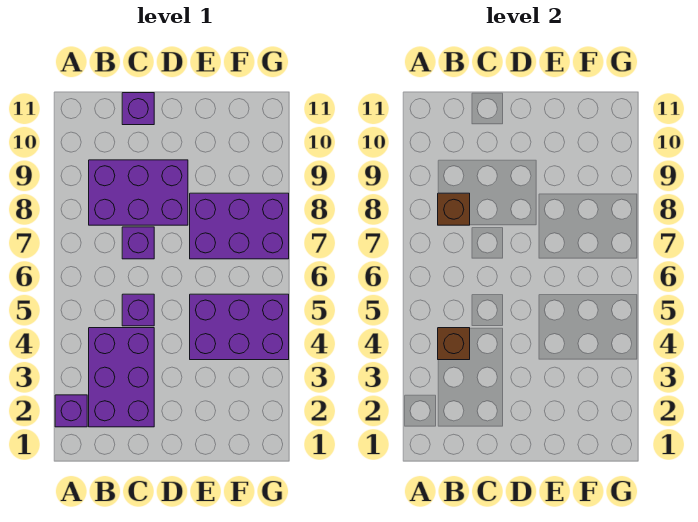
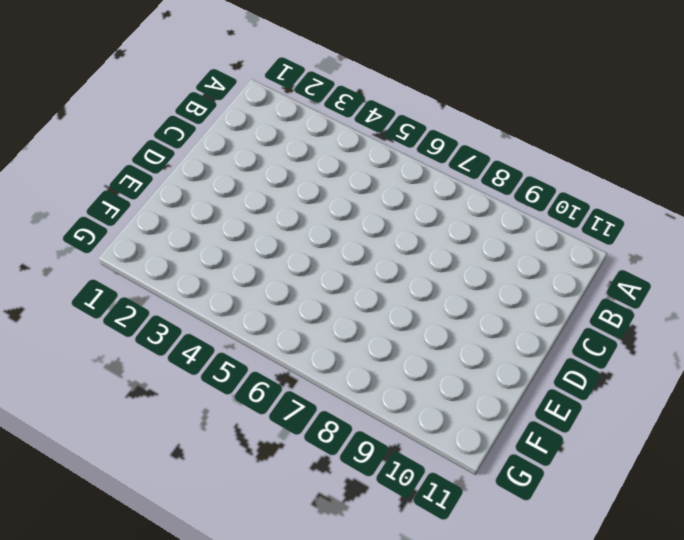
none -> purple brick A2 level 1
none -> purple brick B2:C4 level 1

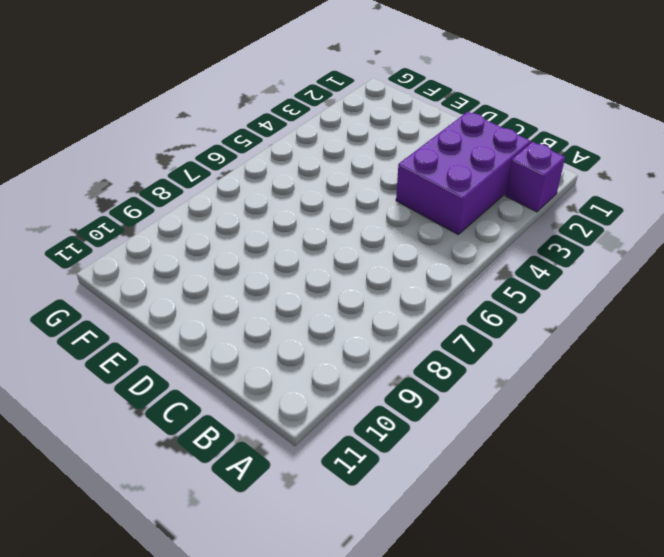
none -> purple brick B8:D9 level 1
none -> purple brick C5 level 1

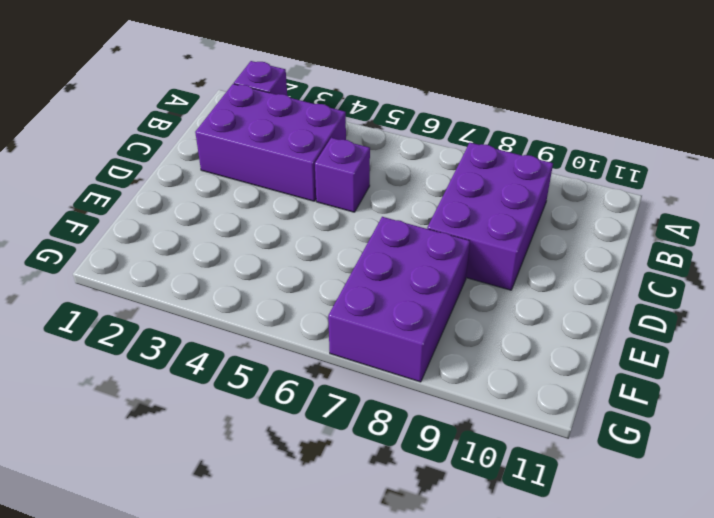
none -> purple brick C7 level 1
none -> purple brick C11 level 1

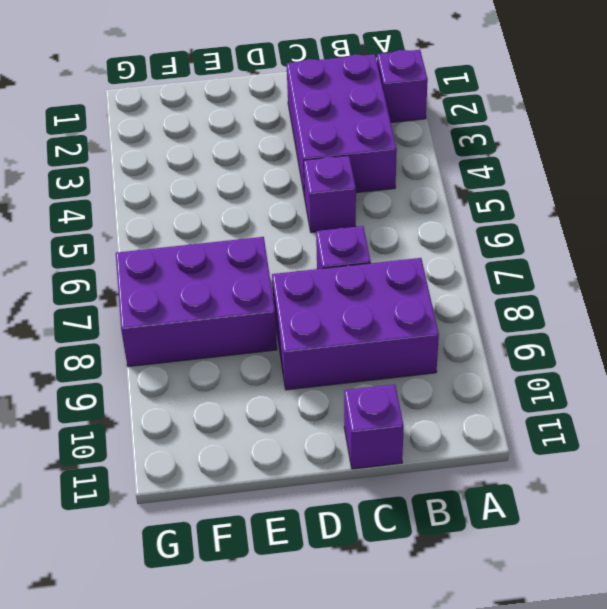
none -> purple brick E4:G5 level 1
none -> brown brick B4 level 2

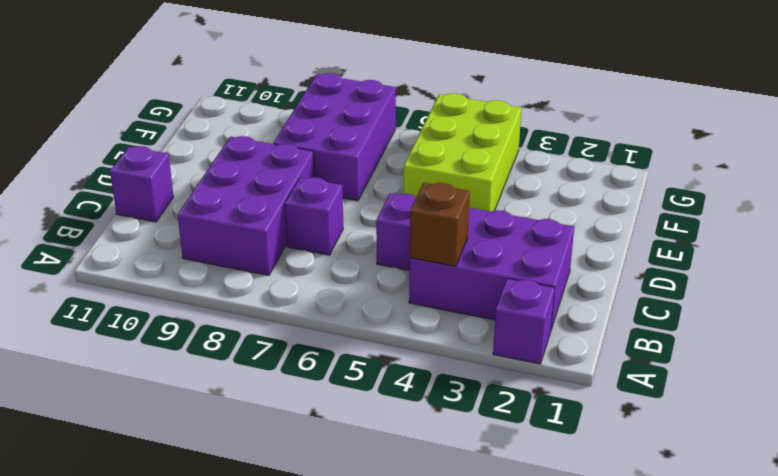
lime brick E4:G5 level 1 -> purple brick E4:G5 level 1
none -> brown brick B8 level 2

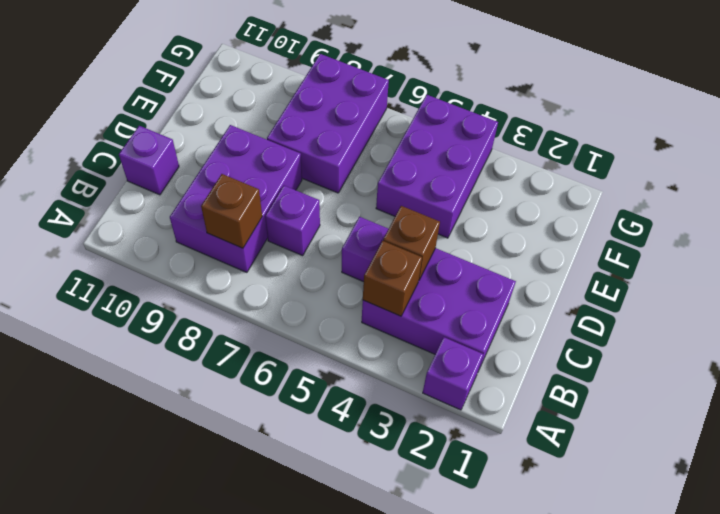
brown brick C4 level 2 -> none

